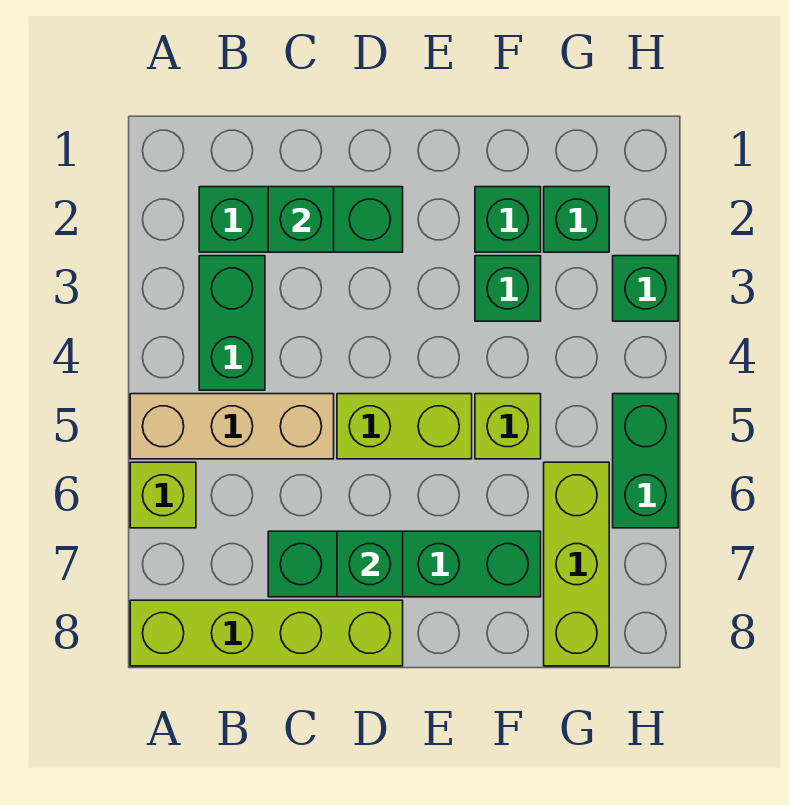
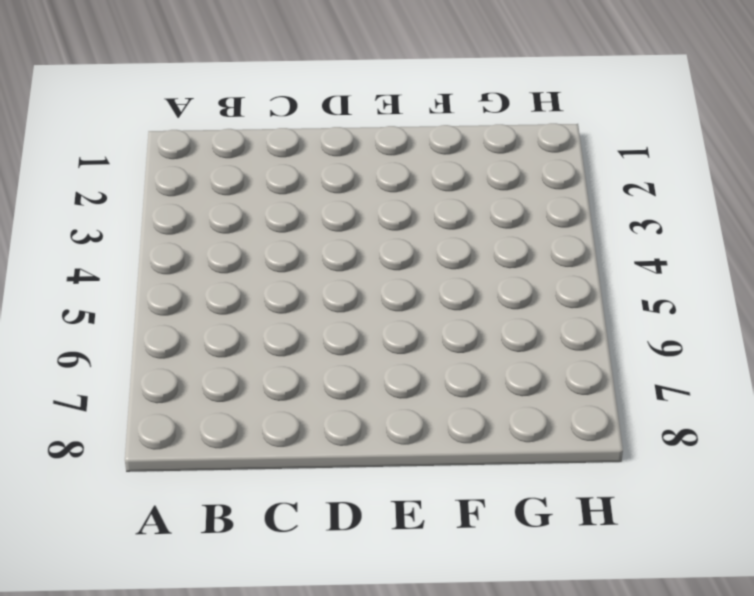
none -> tan brick A5:C5 level 1
none -> lime brick A6 level 1
none -> lime brick A8:D8 level 1

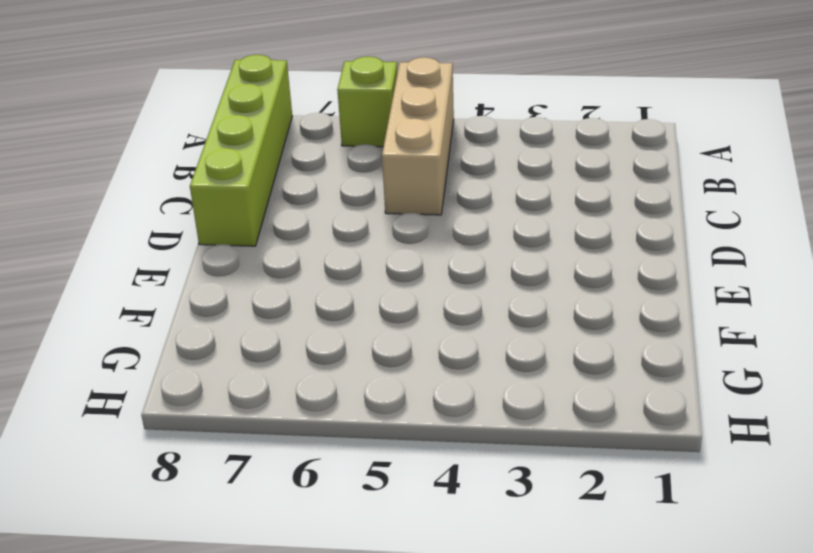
none -> green brick B2:D2 level 1
none -> green brick B3:B4 level 1
none -> green brick C7:F7 level 1

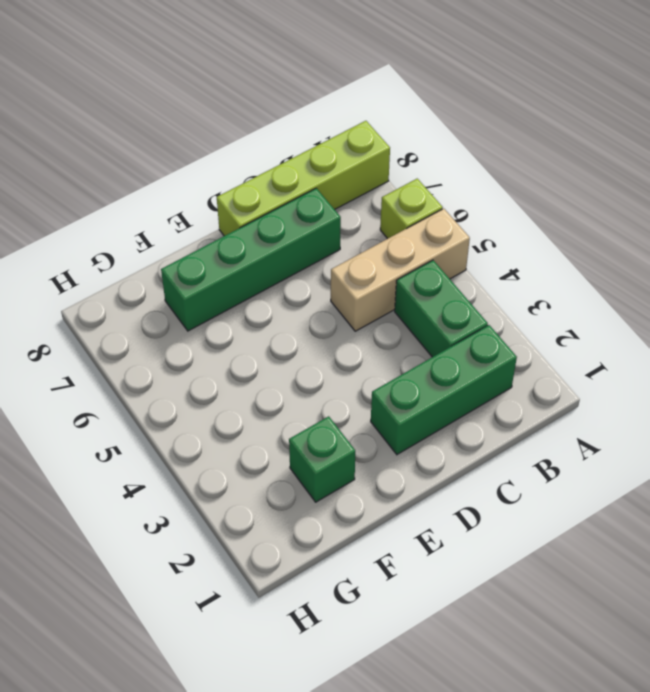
none -> lime brick D5:E5 level 1
none -> green brick F3 level 1
none -> lime brick F5 level 1

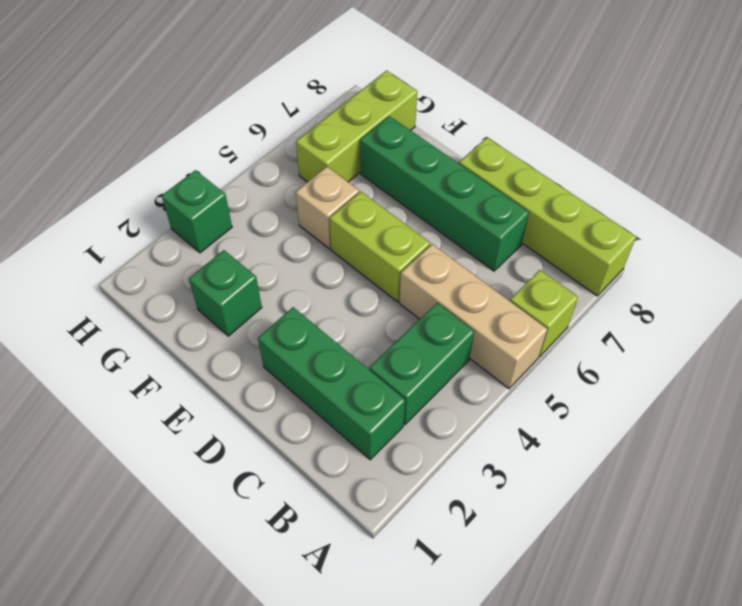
tan brick F5 level 1 -> lime brick F5 level 1
none -> green brick F3 level 1
none -> green brick G2 level 1
none -> green brick H5:H6 level 1

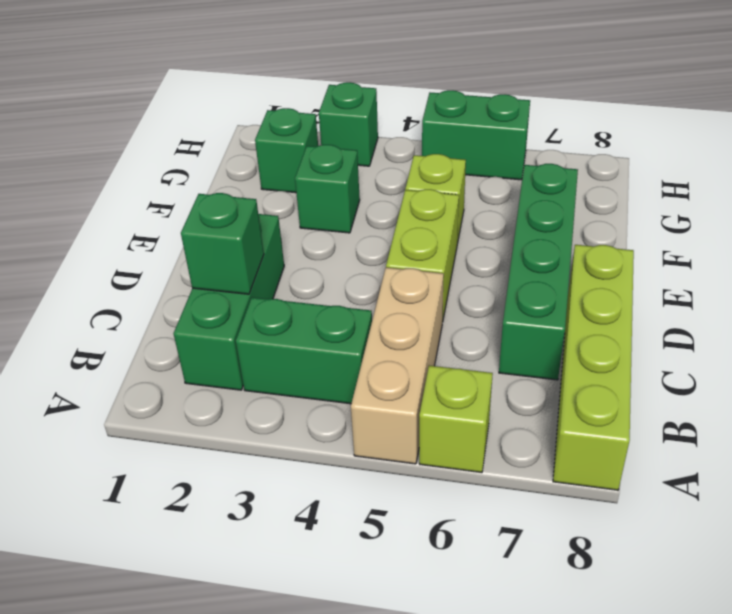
none -> green brick F2 level 1
none -> lime brick G6:G8 level 1
none -> green brick D7 level 2

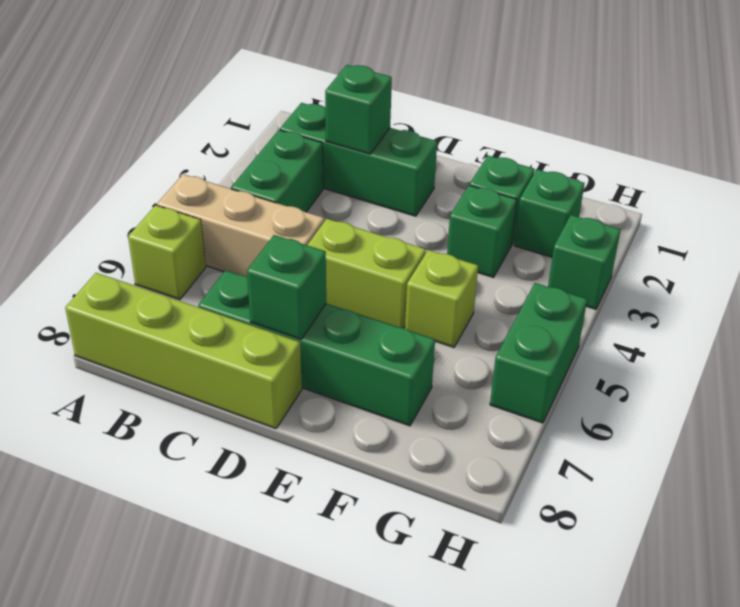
none -> lime brick G6:G8 level 1

